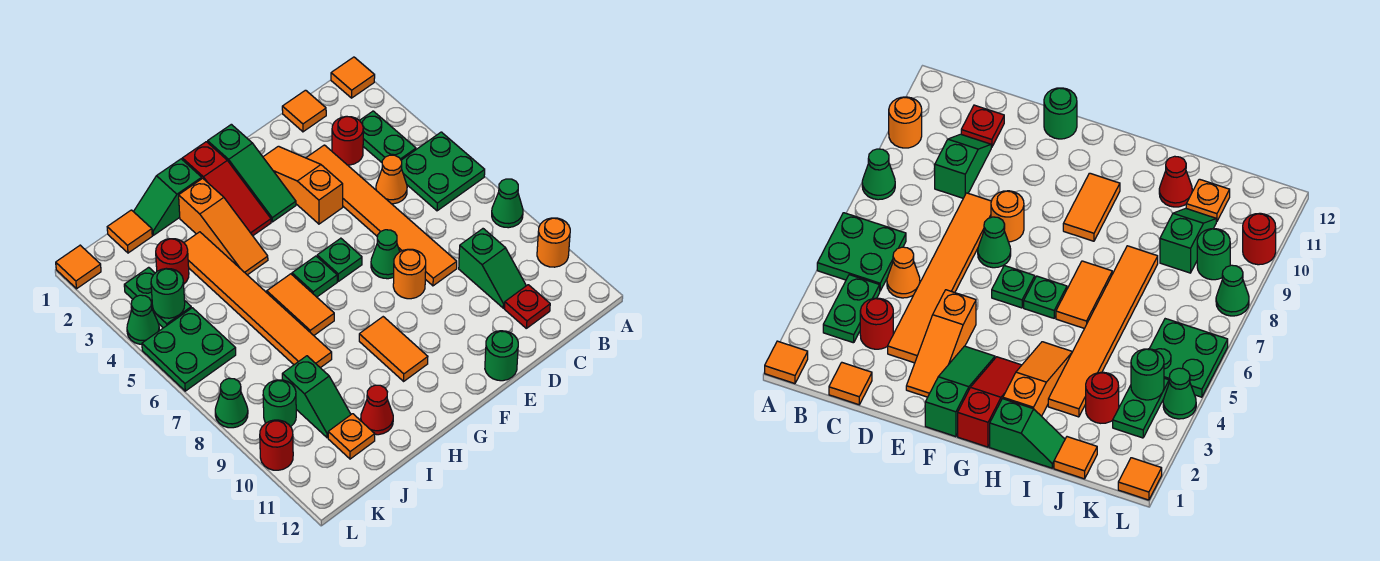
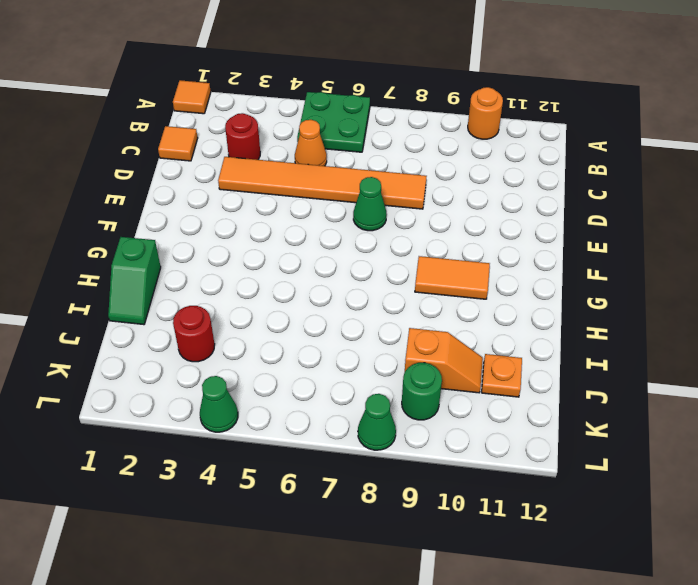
orange slope J9:J10 level 1 top 9 -> green slope J9:J10 level 1 top 9
none -> green cone A8 level 1
none -> green plate B3:B4 level 1
none -> green slope C9:C10 level 1 top 9
none -> red plate C11 level 1

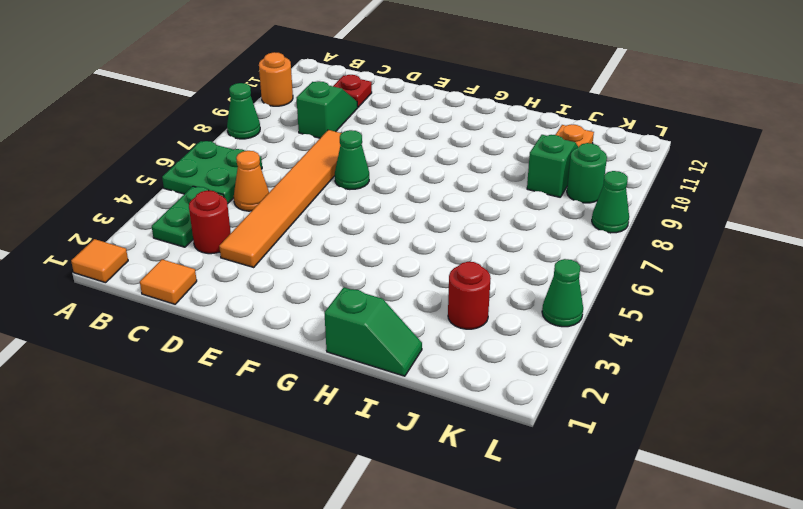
none -> orange slope E2:E4 level 1 top 4
none -> orange round brick E8 level 1
none -> green round brick E12 level 1
none -> green slope F1:F3 level 1 top 1

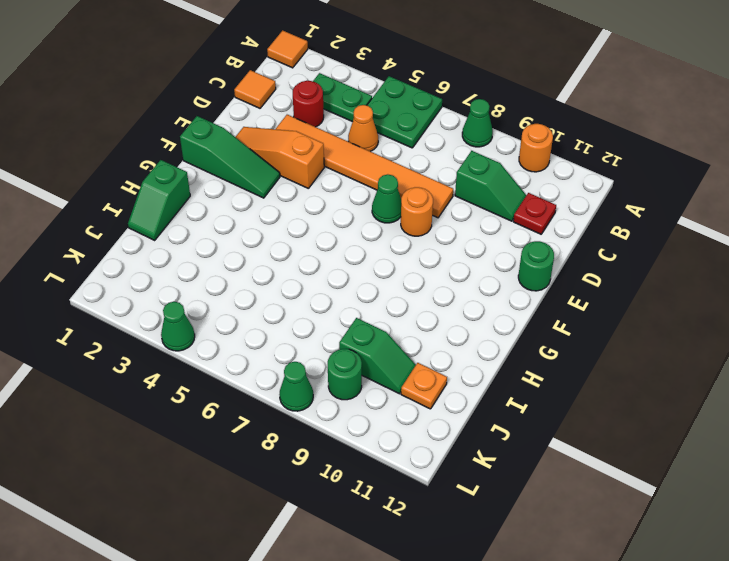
none -> green plate F6 level 1
none -> red slope G1:G3 level 1 top 1
none -> green plate G6 level 1
none -> orange tile G9:G10 level 1

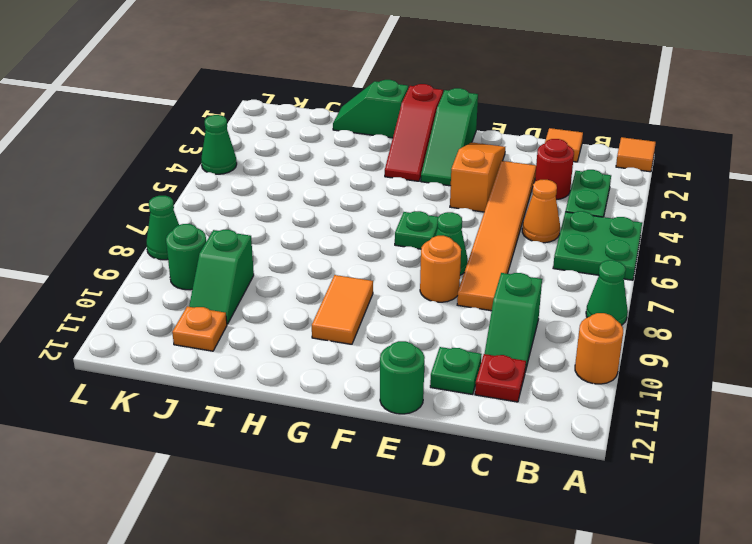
green plate D11 level 1 -> green plate G6 level 1
none -> orange slope H2:H4 level 1 top 2
none -> orange tile H6:H7 level 1
none -> orange tile I3:I8 level 1
none -> red cone I11 level 1

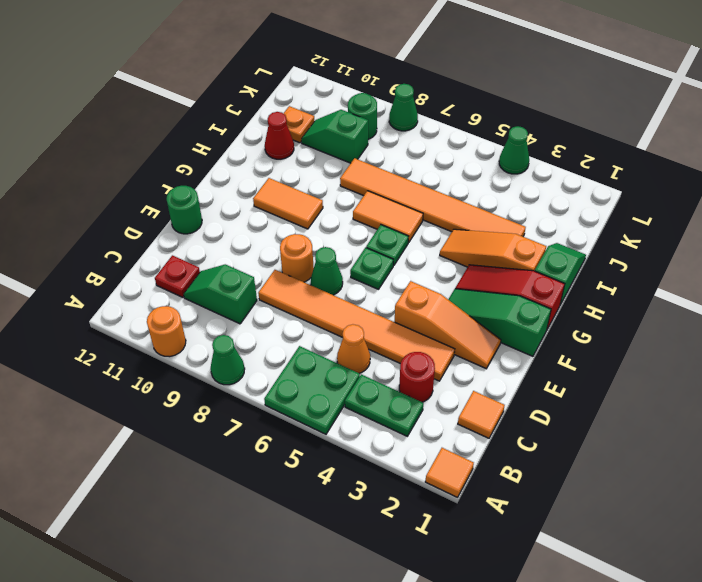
none -> orange tile J1 level 1
none -> red round brick J3 level 1
none -> green plate K3:K4 level 1
none -> green plate K5:L6 level 1

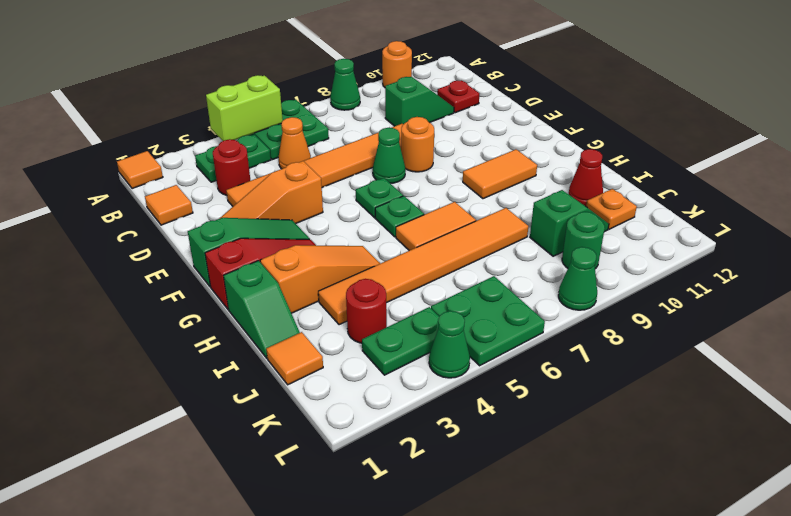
lime brick A4:A5 level 2 -> none
none -> green round brick E12 level 1
none -> orange tile L1 level 1
none -> red round brick L10 level 1
none -> green round brick K4 level 2

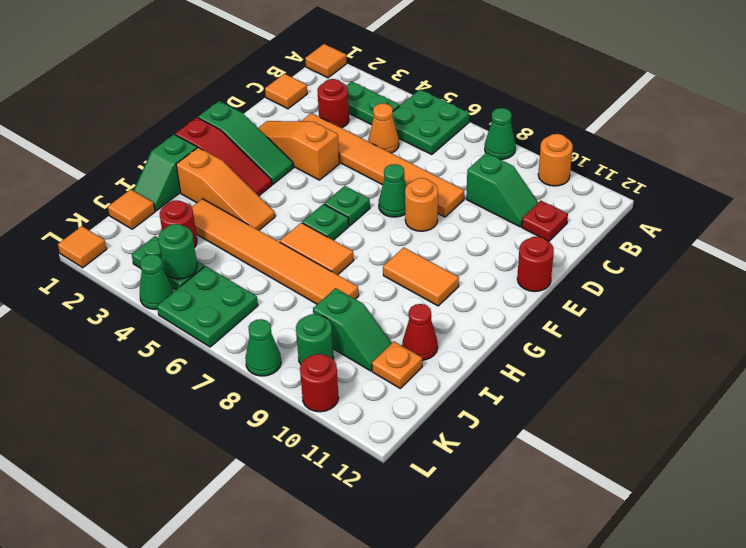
red round brick E12 level 1 -> green round brick E12 level 1

